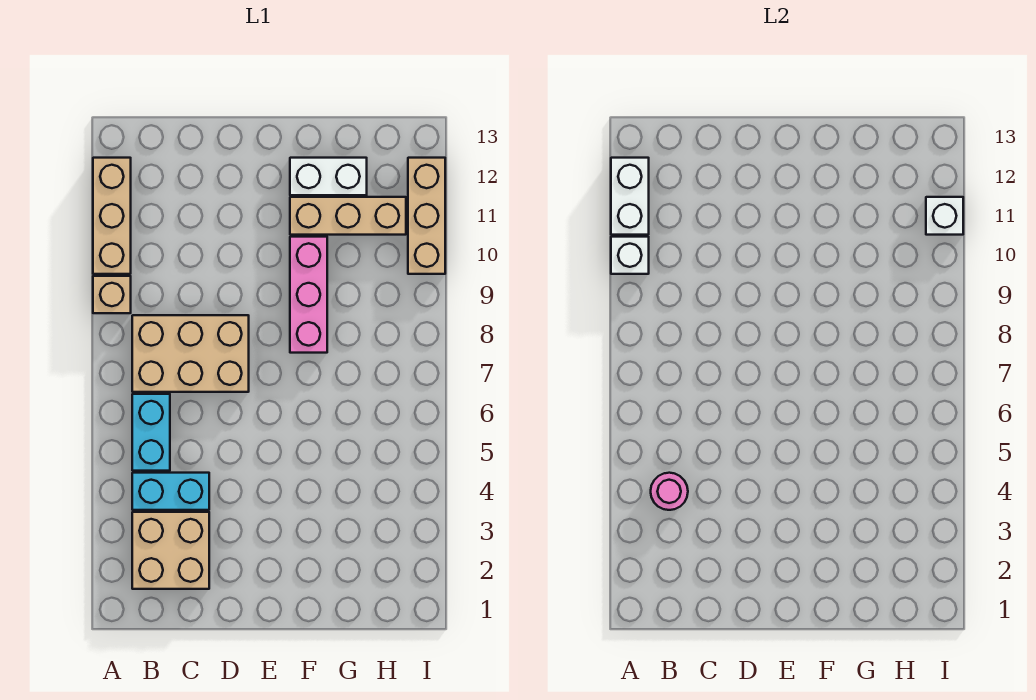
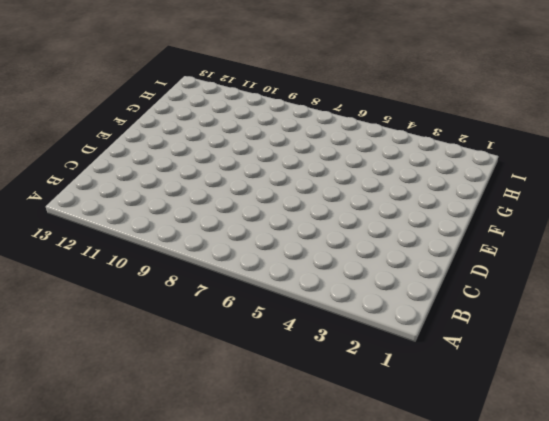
none -> tan brick A9 level 1
none -> tan brick A10:A12 level 1
none -> tan brick B2:C3 level 1

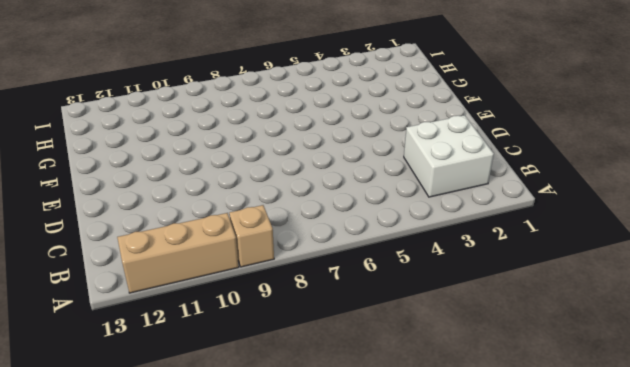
white brick B2:C3 level 1 -> tan brick B2:C3 level 1
none -> cyan brick B4:C4 level 1
none -> cyan brick B5:B6 level 1
none -> tan brick B7:D8 level 1

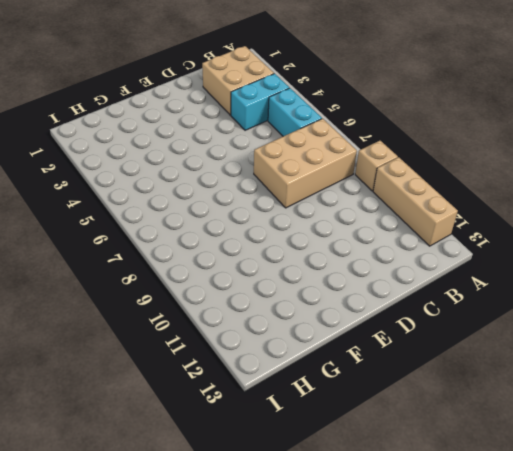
none -> pink brick F8:F10 level 1
none -> tan brick F11:H11 level 1
none -> white brick F12:G12 level 1

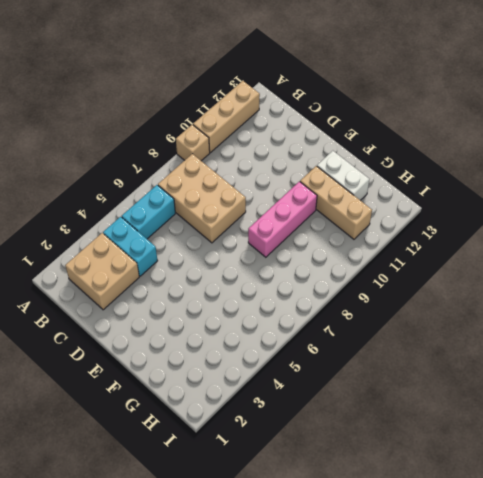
none -> tan brick I10:I12 level 1
none -> white brick A10 level 2
none -> white brick A11:A12 level 2

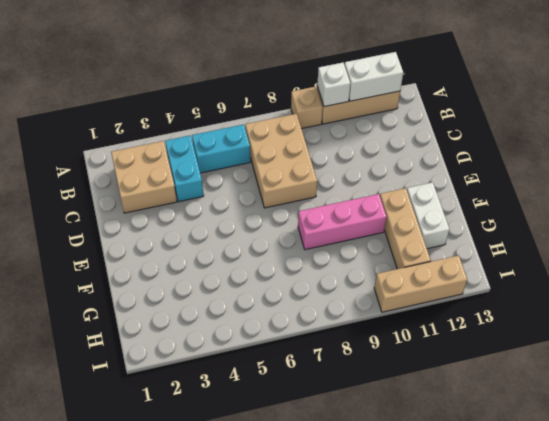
none -> pink round brick B4 level 2
none -> white brick I11 level 2

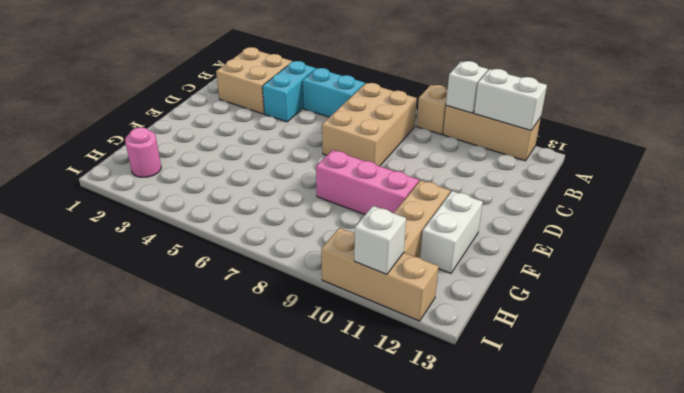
pink round brick H2 level 1 -> pink round brick B4 level 2

